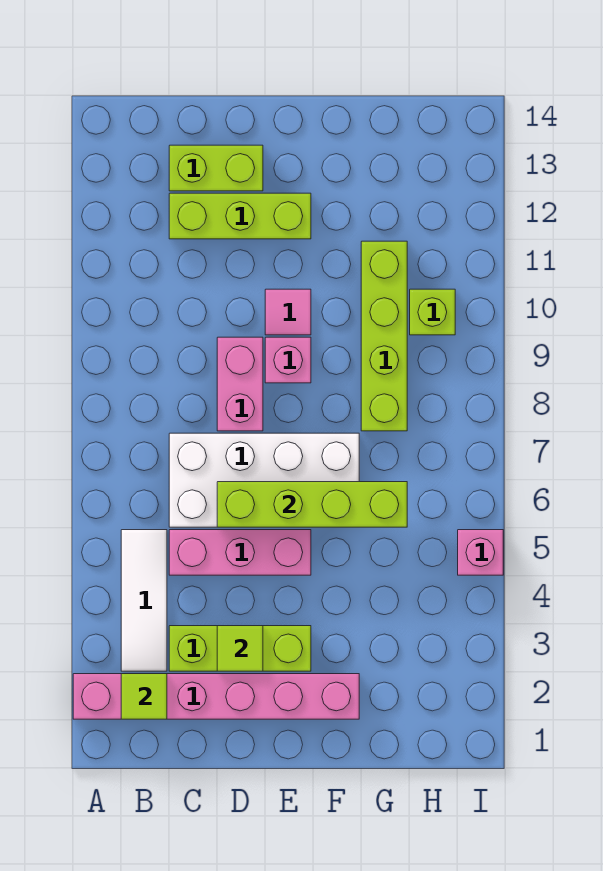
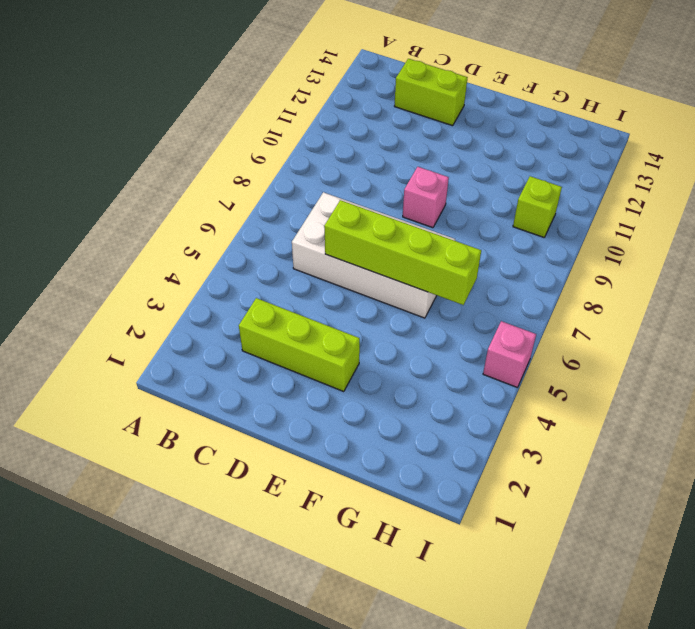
none -> pink brick A2:F2 level 1
none -> white tile B3:B5 level 1
none -> pink brick C5:E5 level 1

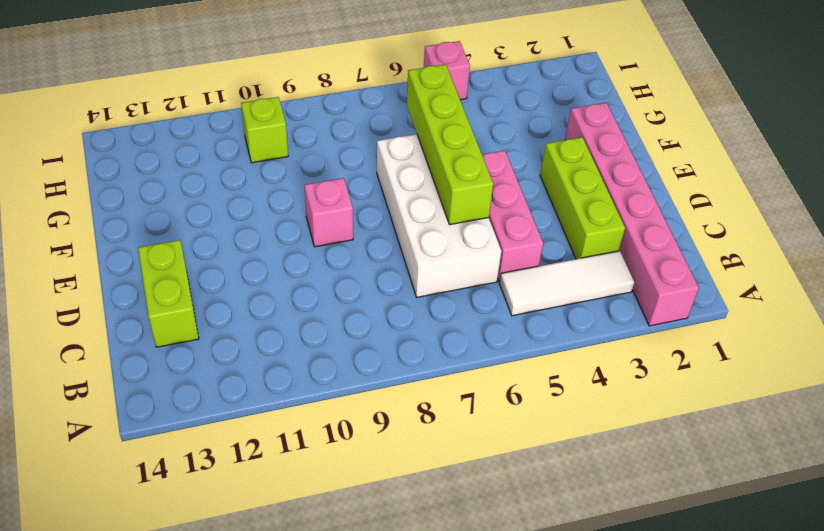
none -> lime brick C12:E12 level 1
none -> pink brick D8:D9 level 1
none -> pink tile E10 level 1

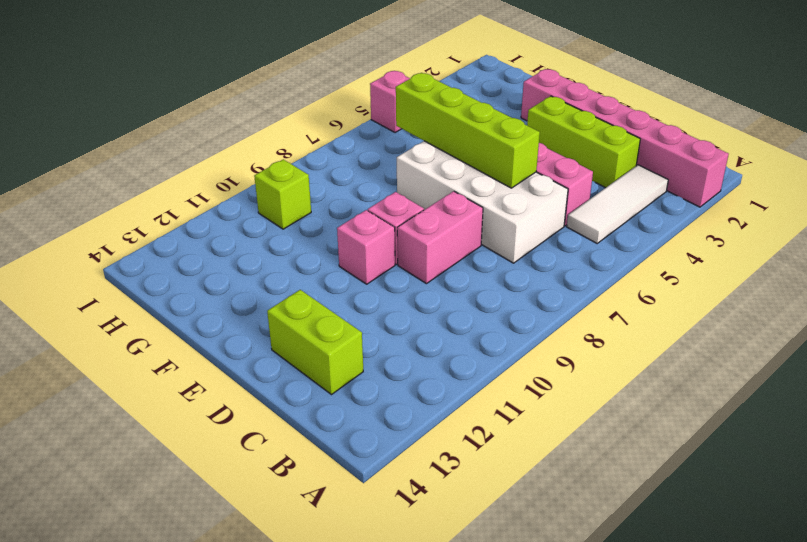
pink brick E10 level 1 -> pink tile E10 level 1
none -> lime brick C12:E12 level 1
none -> lime brick G8:G11 level 1
none -> lime tile B2 level 2

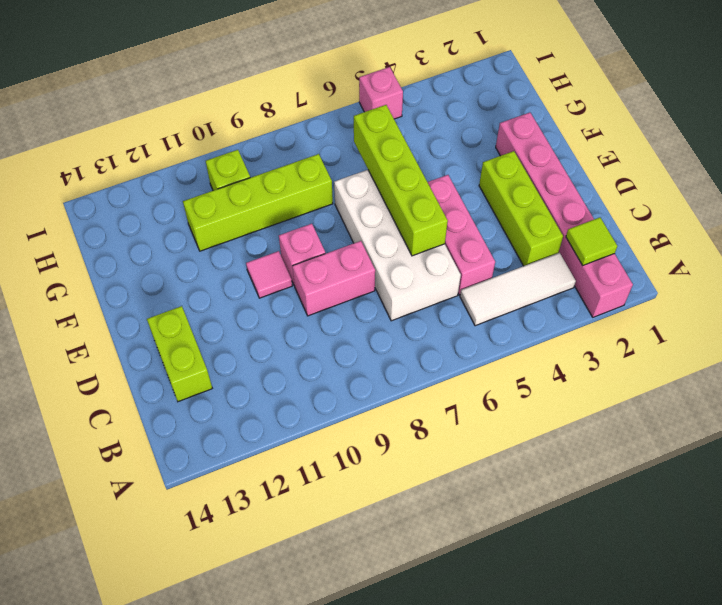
none -> lime brick C12:E12 level 1
none -> lime tile D3 level 2

